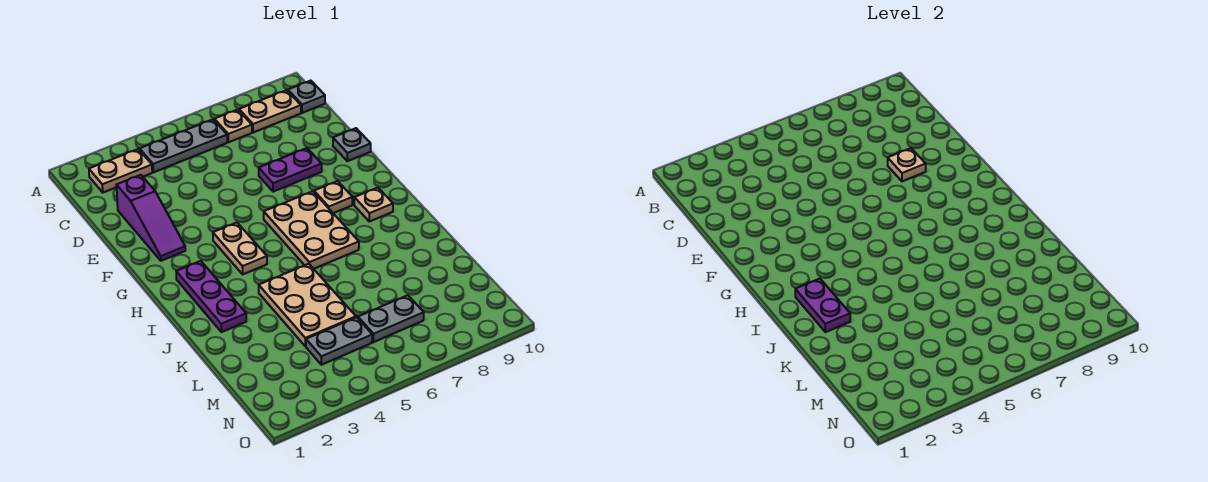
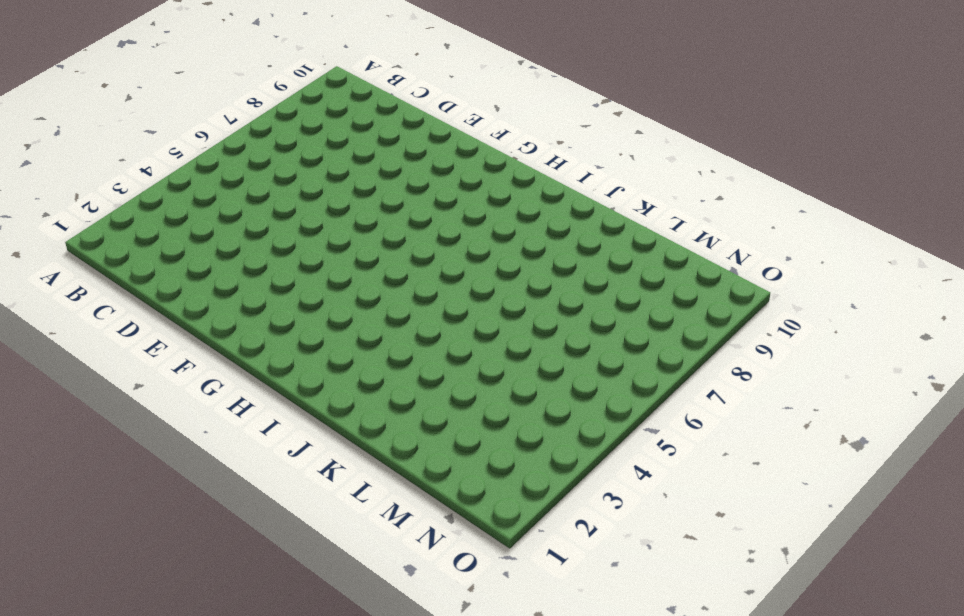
none -> tan plate B2:B3 level 1
none -> grey plate B4:B6 level 1
none -> tan plate B7 level 1

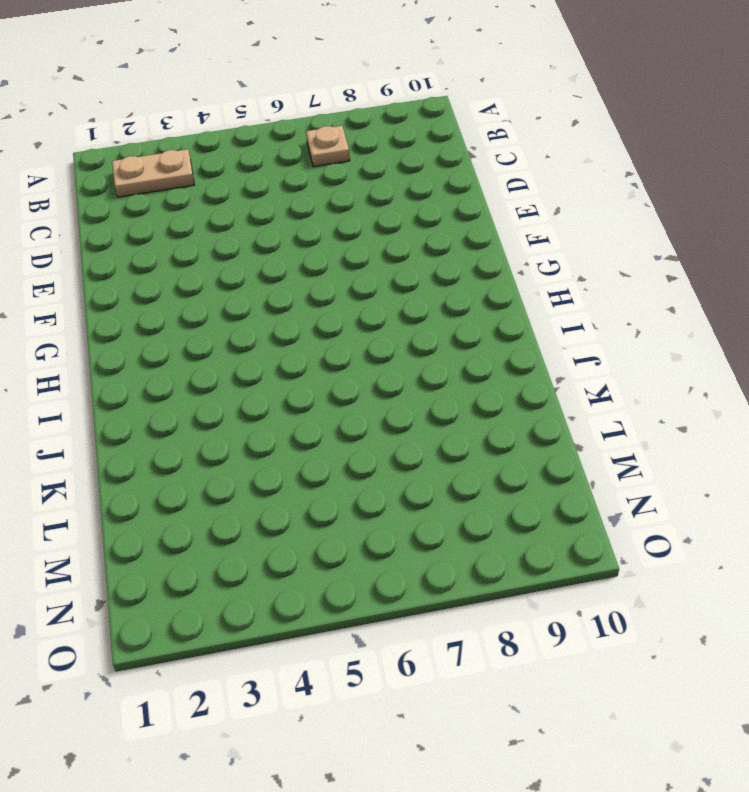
none -> grey plate B4:B6 level 1
none -> tan plate B8:B9 level 1
none -> grey plate B10 level 1

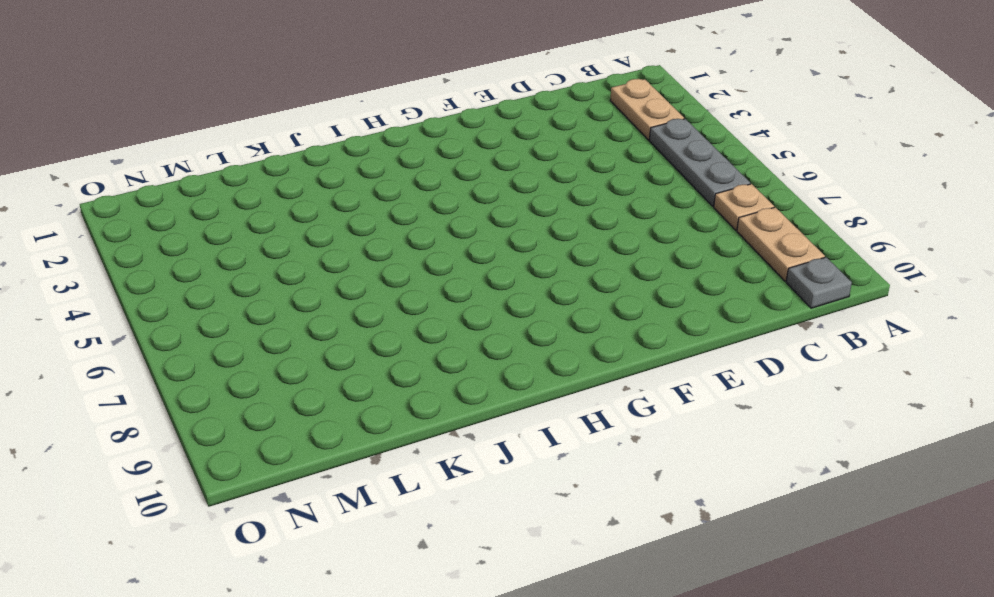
none -> purple slope D2:F2 level 1 top D
none -> purple plate E7:E8 level 1
none -> grey plate E10 level 1

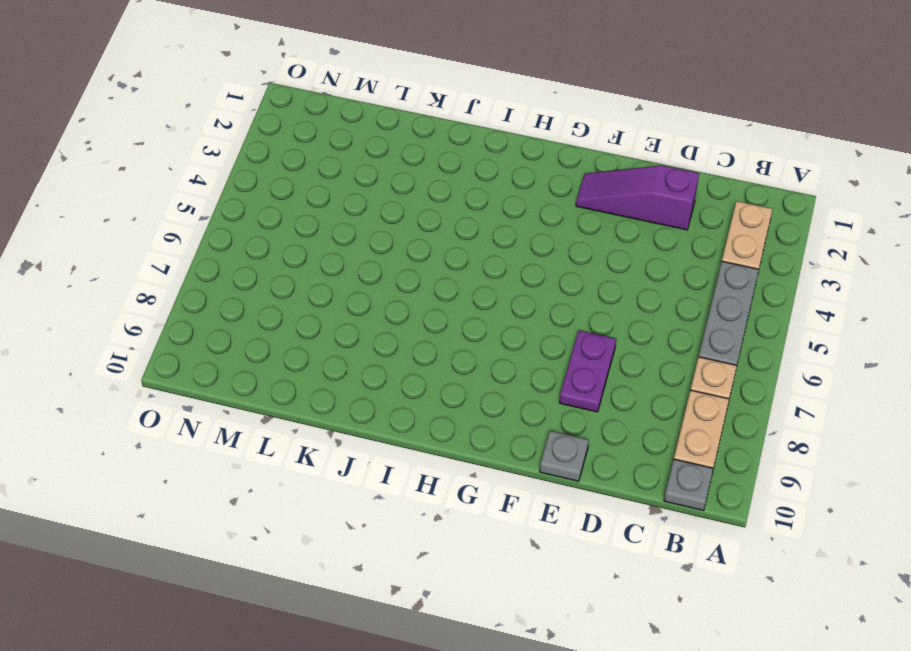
none -> tan plate G4:H4 level 1
none -> tan plate G6:I7 level 1
none -> tan plate G8 level 1

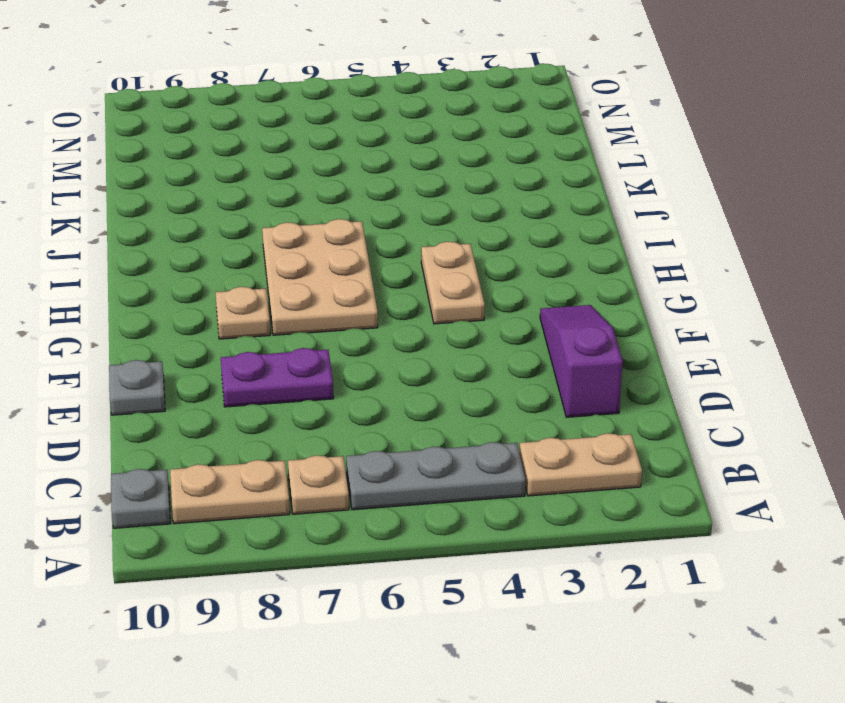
none -> purple plate H2:J2 level 1
none -> tan plate H9 level 1
none -> tan plate J4:L5 level 1

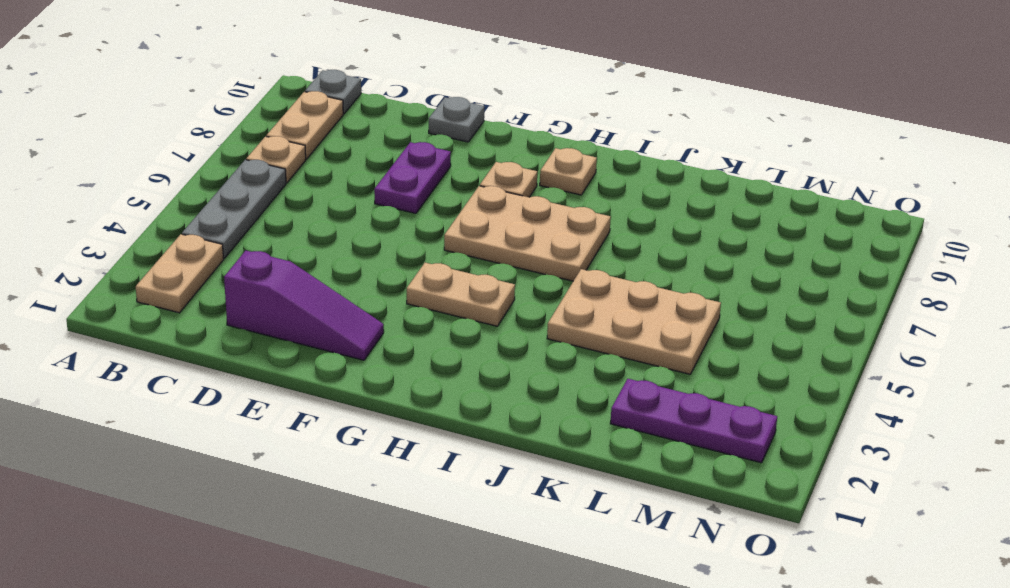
purple plate L2:N2 level 1 -> purple plate H2:J2 level 1
none -> grey plate M4:M5 level 1
none -> grey plate M6:M7 level 1
none -> tan plate E8 level 2

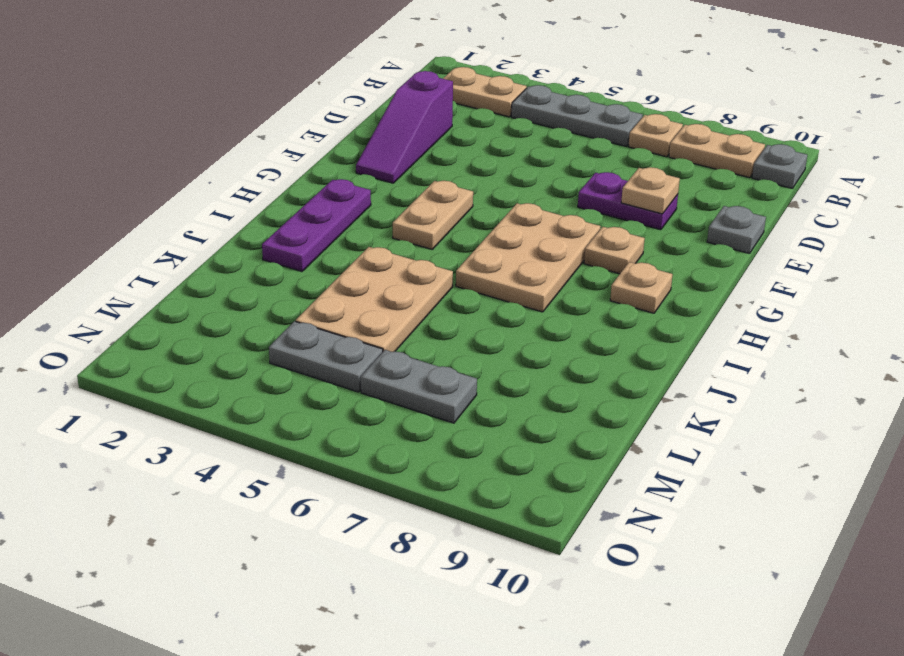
none -> purple plate I2:J2 level 2

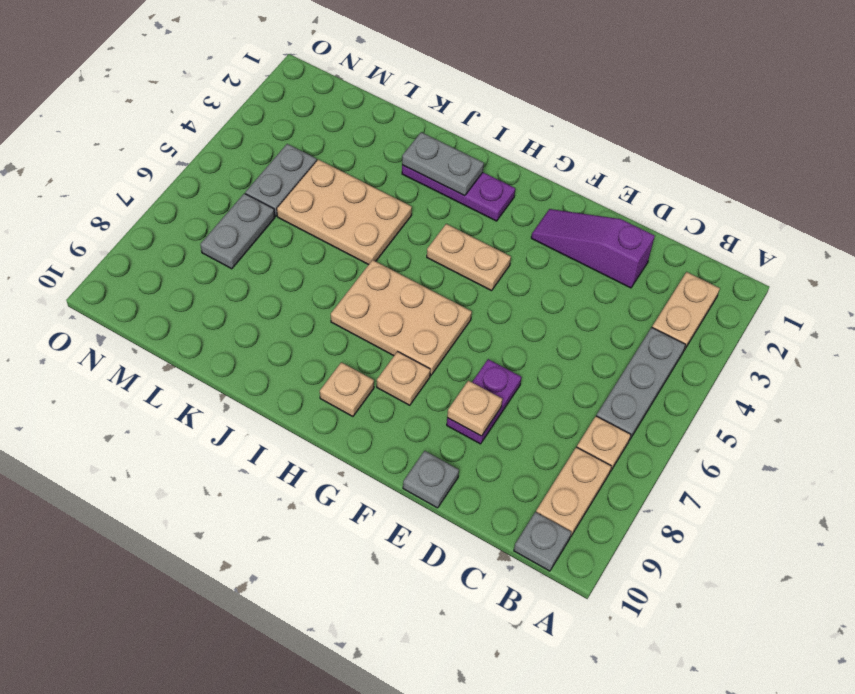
grey plate I2:J2 level 2 -> purple plate I2:J2 level 2

